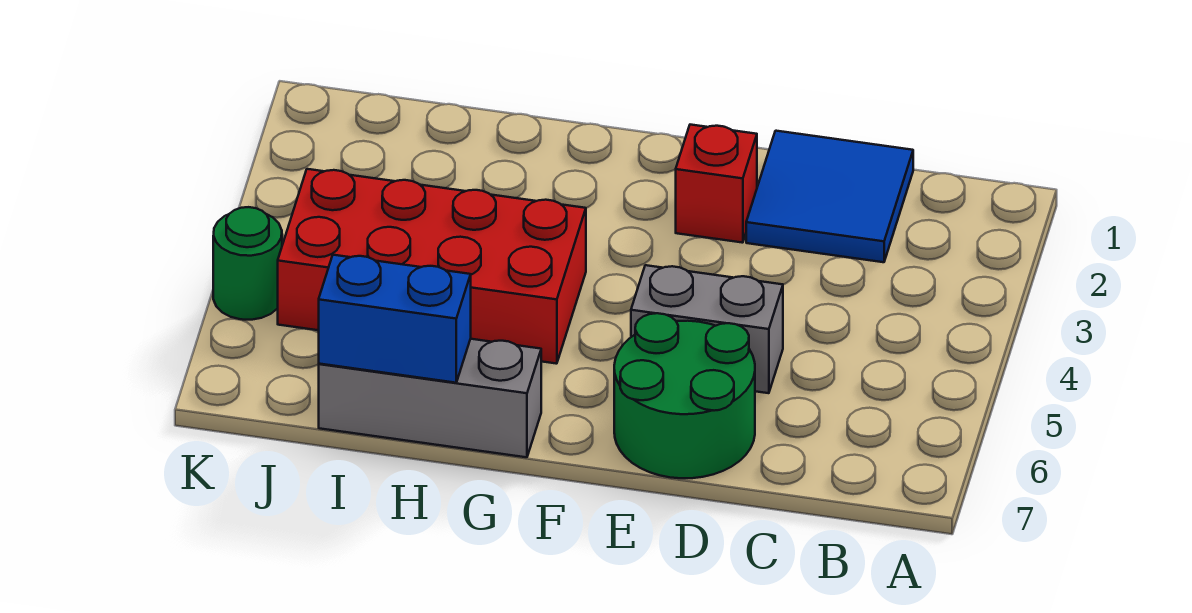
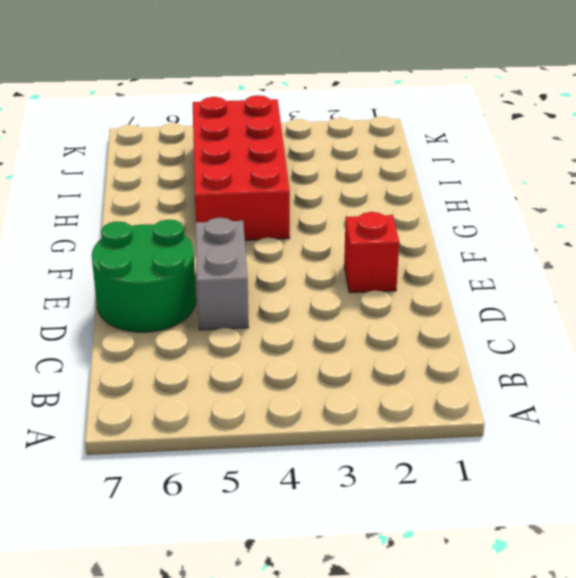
none -> blue tile C1:D2 level 1
none -> grey brick G7:I7 level 1

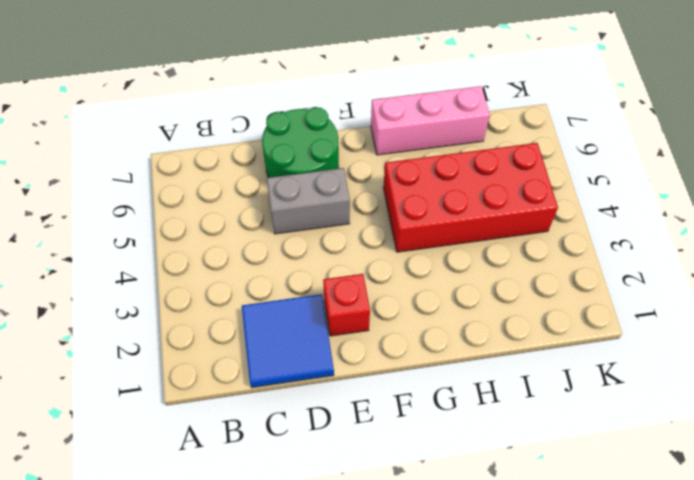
pink brick G7:I7 level 1 -> grey brick G7:I7 level 1
none -> green round brick K5 level 1
none -> blue brick H7:I7 level 2

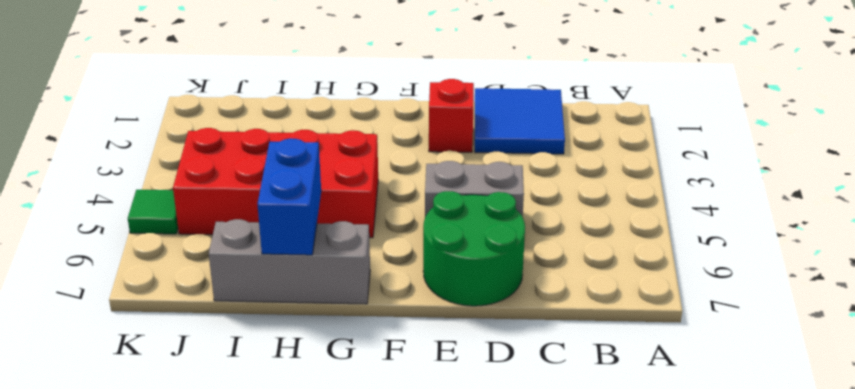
blue brick H6:H7 level 2 -> blue brick H7:I7 level 2
green tile K5 level 1 -> green round brick K5 level 1

